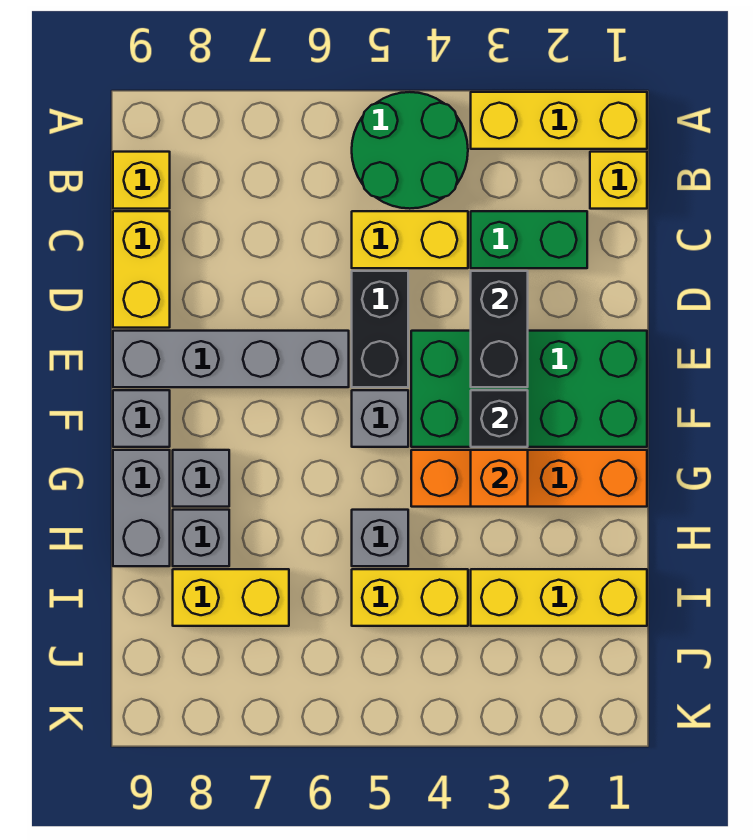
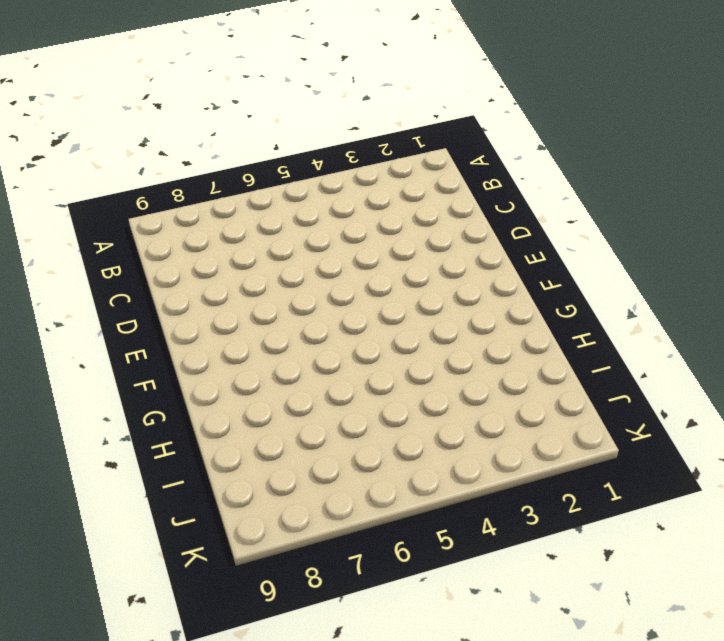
none -> yellow brick A1:A3 level 1
none -> green round brick A4:B5 level 1
none -> yellow brick B1 level 1

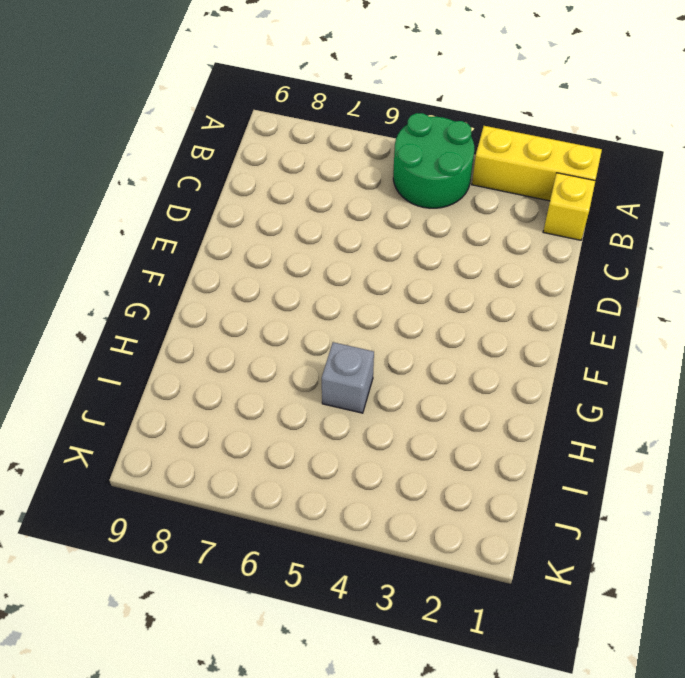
none -> yellow brick B9 level 1
none -> green brick C2:C3 level 1
none -> yellow brick C4:C5 level 1

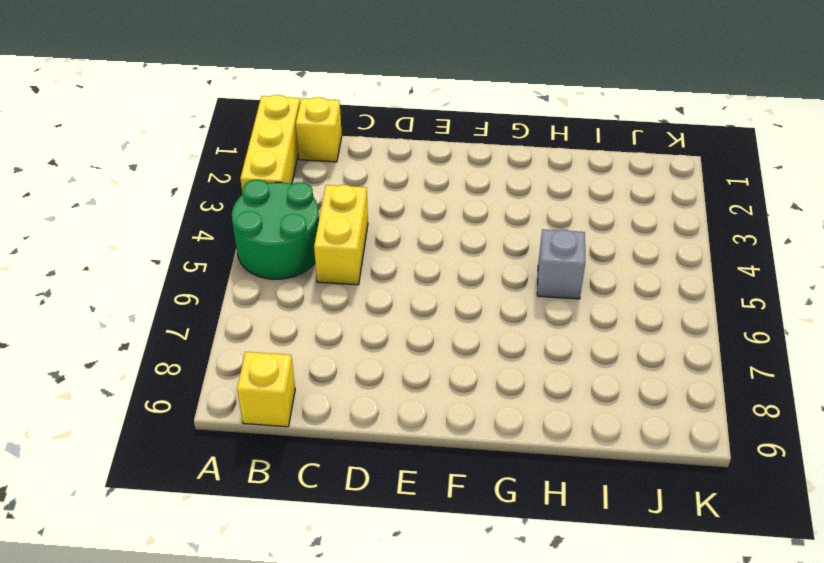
none -> green brick C2:C3 level 1
none -> yellow brick C9:D9 level 1
none -> black brick D5:E5 level 1

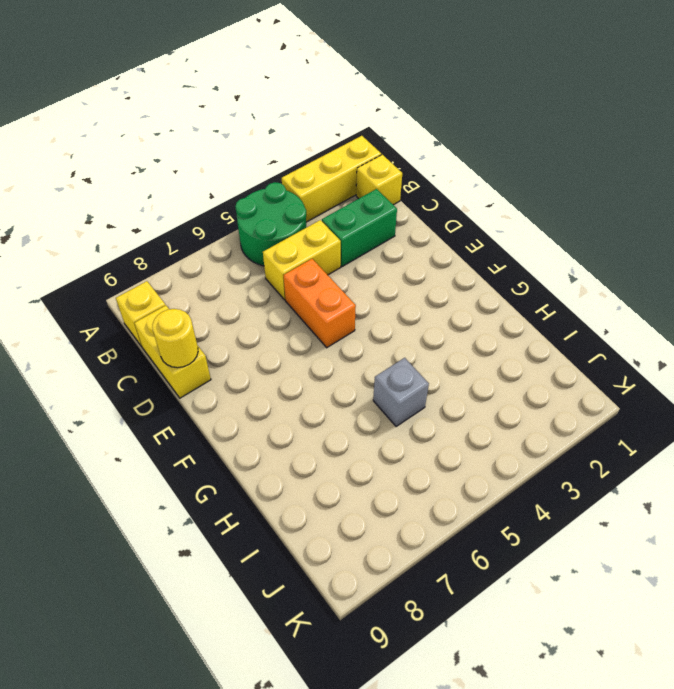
orange brick D5:E5 level 1 -> black brick D5:E5 level 1
yellow round brick D9 level 2 -> none
none -> green brick E1:F4 level 1
none -> grey brick E6:E9 level 1
none -> grey brick F5 level 1

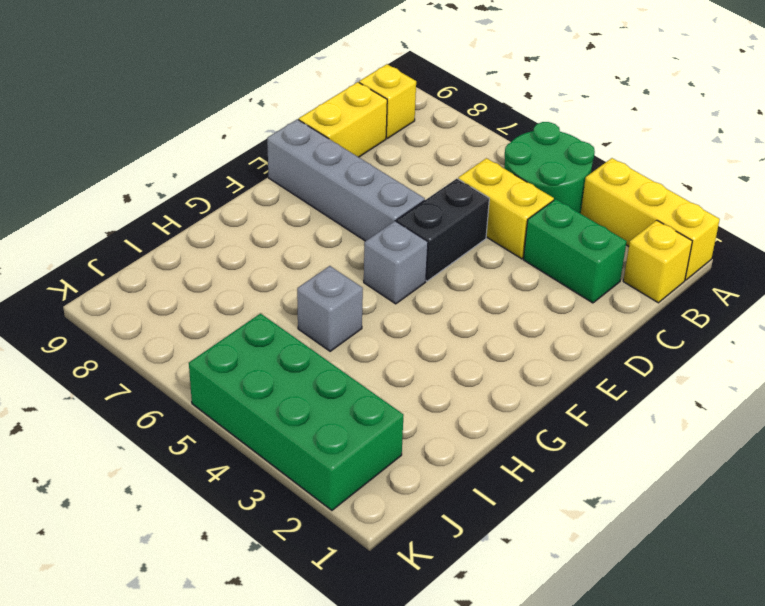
green brick J2:K5 level 1 -> green brick E1:F4 level 1
none -> grey brick F9 level 1
none -> orange brick G1:G4 level 1
none -> grey brick G8 level 1

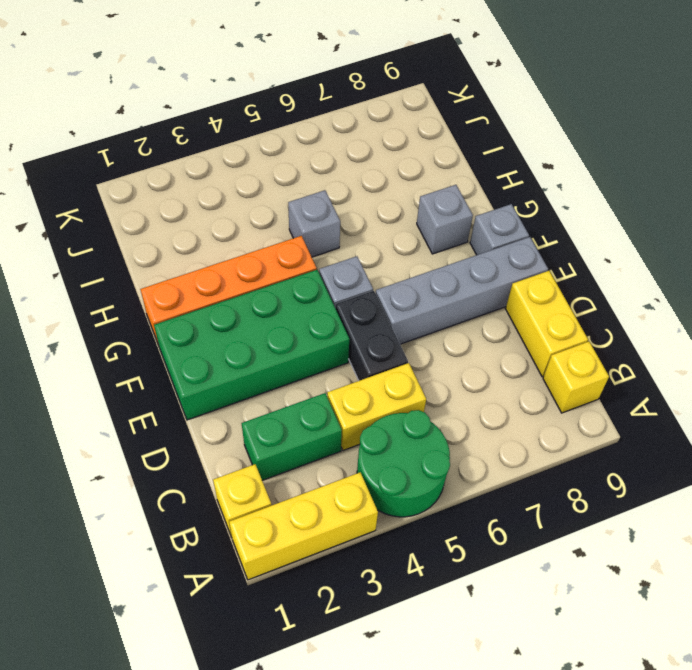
none -> grey brick G9:H9 level 1
none -> grey brick H8 level 1
none -> yellow brick I1:I3 level 1

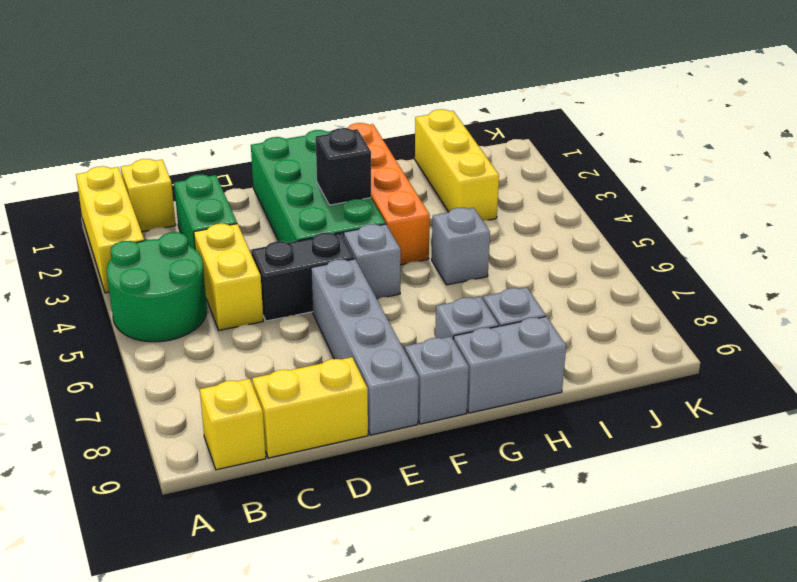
none -> yellow brick I4:I5 level 1
none -> yellow brick I7:I8 level 1
none -> black brick D3:E3 level 2

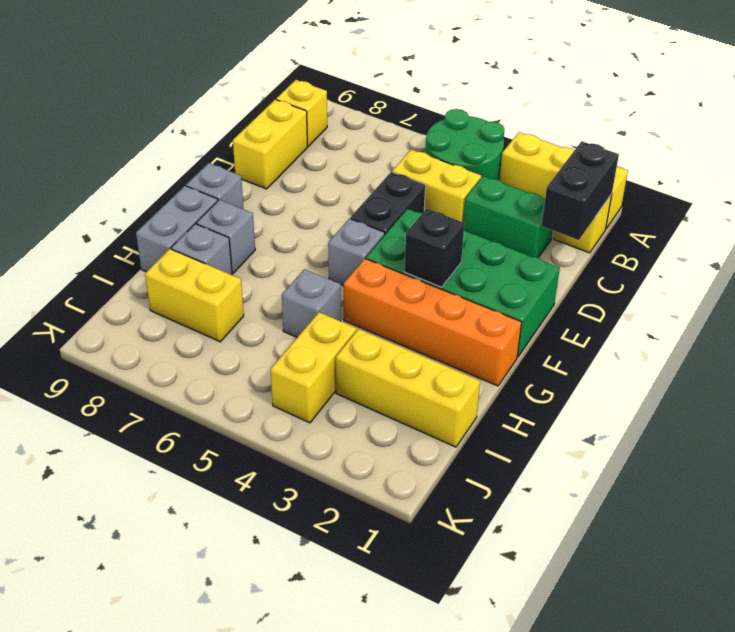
black brick B1:C1 level 2 -> black brick D3:E3 level 2
yellow brick I4:J4 level 1 -> yellow brick I4:I5 level 1
none -> grey brick E6:E9 level 1
none -> orange brick G3 level 2

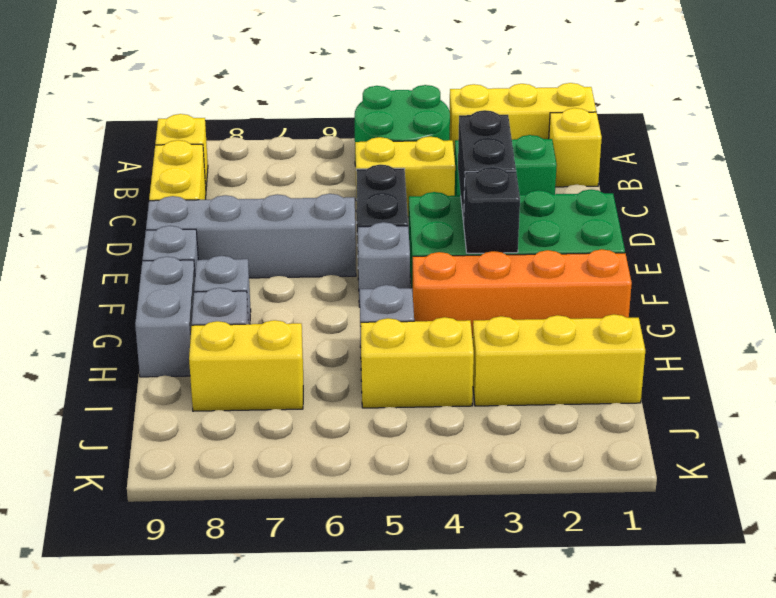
none -> orange brick G3 level 2

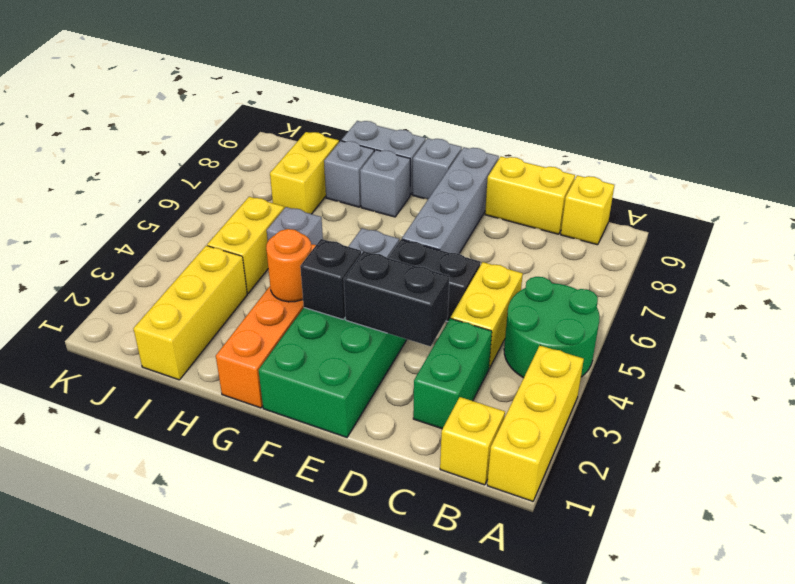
orange round brick G3 level 2 -> orange brick G3 level 2

